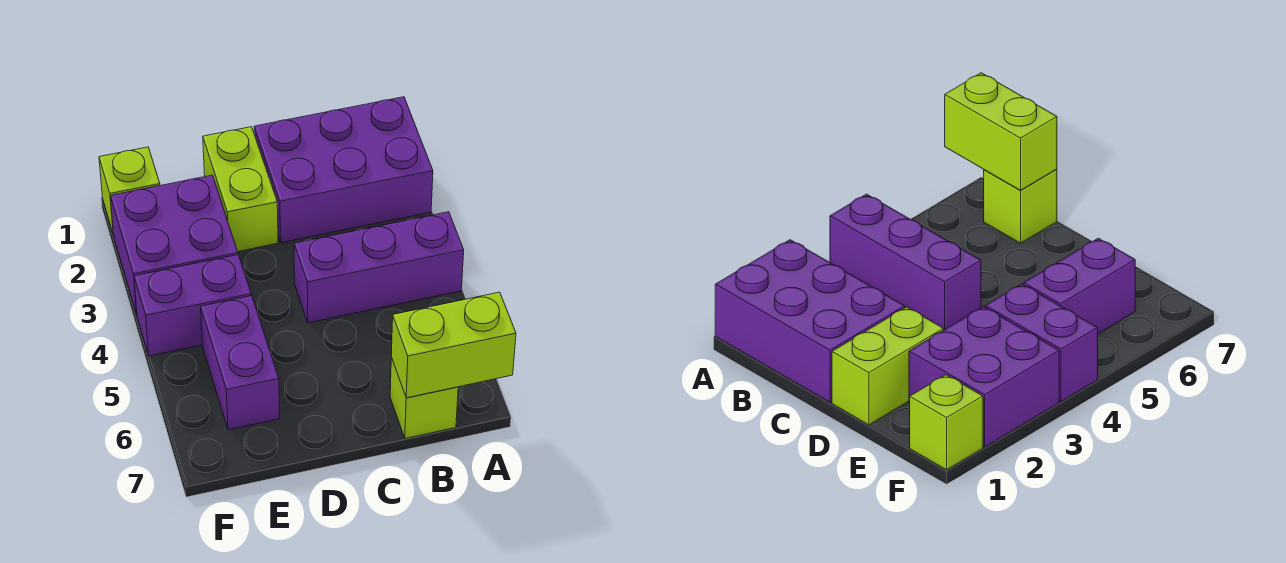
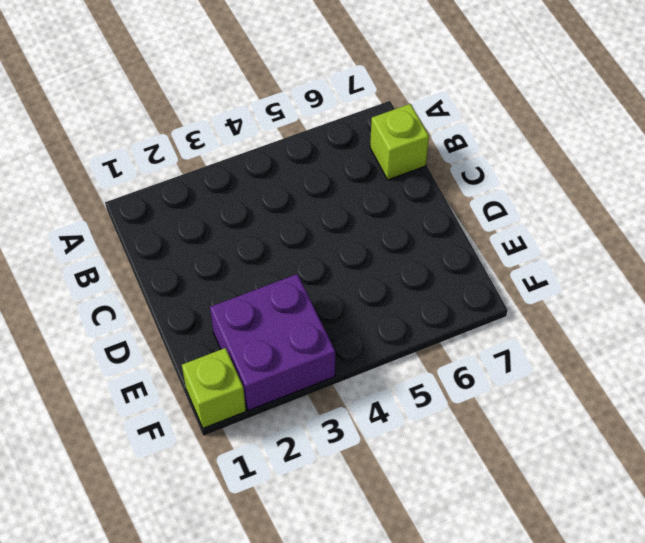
none -> purple brick A1:C2 level 1
none -> purple brick A4:C4 level 1

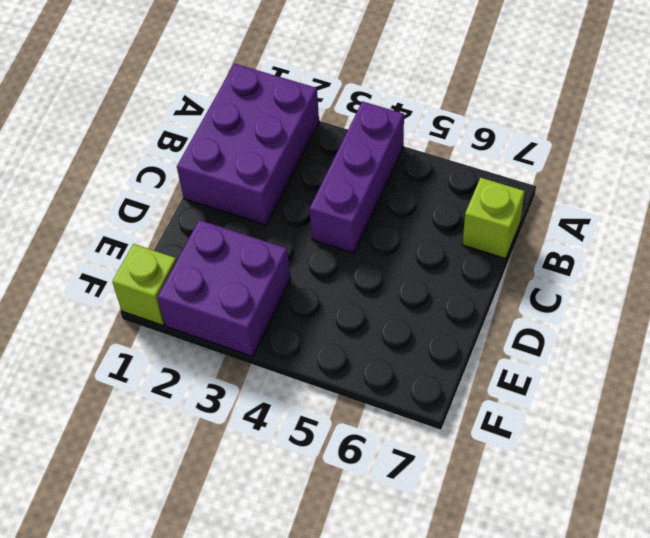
none -> lime brick D1:D2 level 1
none -> purple brick E4:F4 level 1

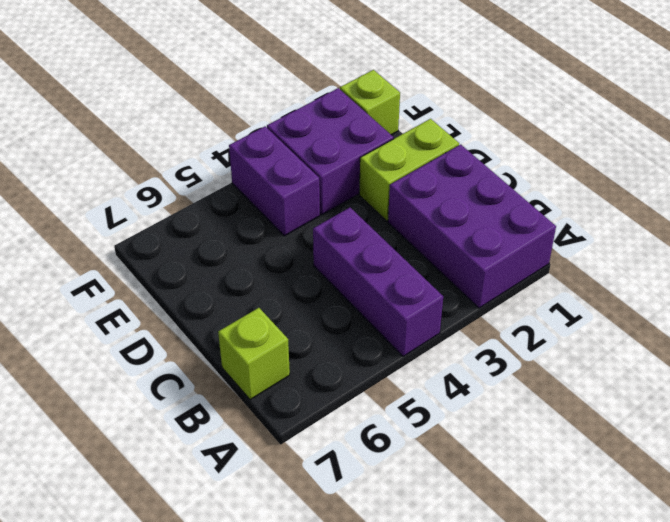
none -> purple brick E5:E6 level 1
none -> lime brick A7:B7 level 2

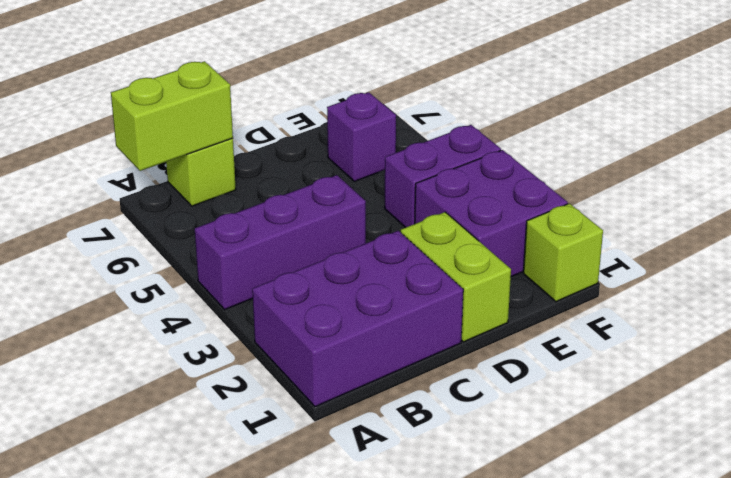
purple brick E6 level 1 -> purple brick E5:E6 level 1

